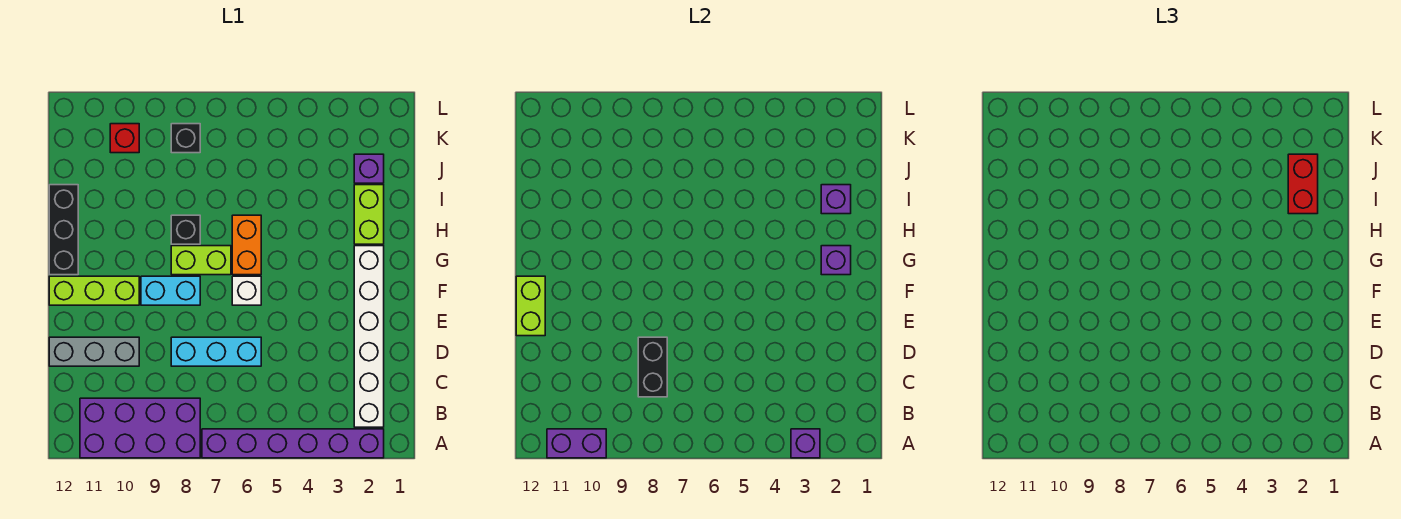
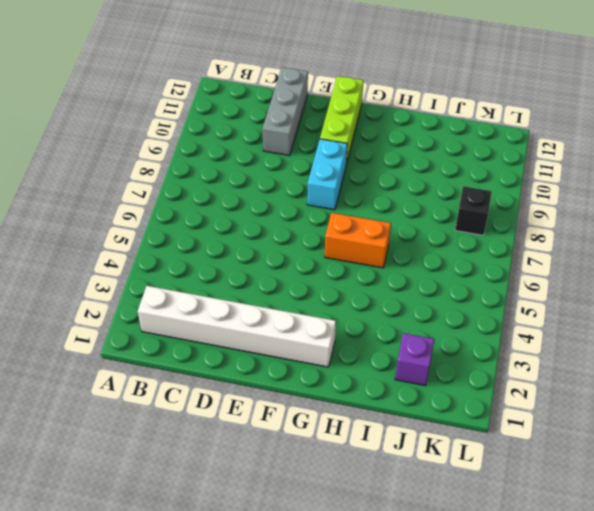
none -> purple brick A2:A7 level 1
none -> purple brick A8:B11 level 1
none -> cyan brick D6:D8 level 1

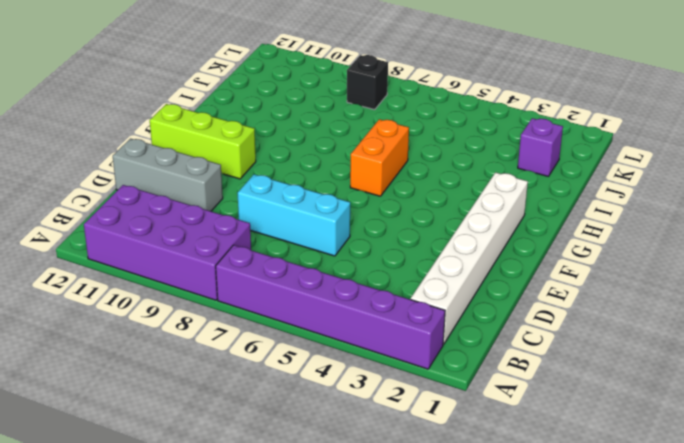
none -> white brick F6 level 1
none -> cyan brick F8:F9 level 1
none -> lime brick G7:G8 level 1

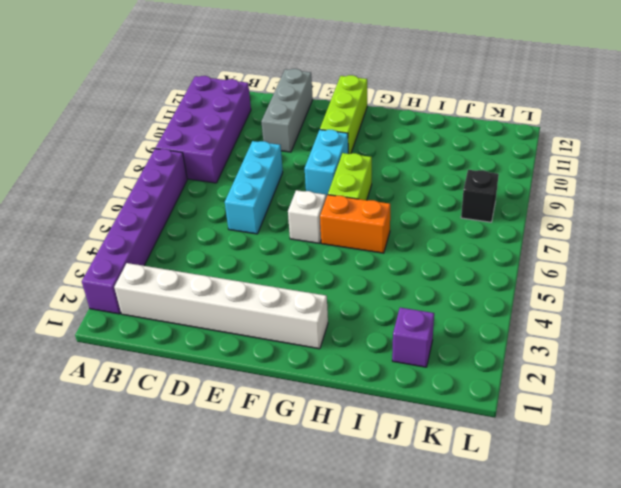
none -> black brick G12:I12 level 1
none -> lime brick H2:I2 level 1
none -> black brick H8 level 1

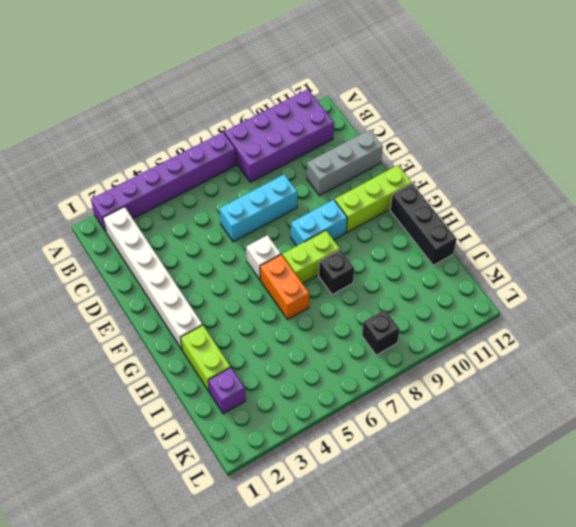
none -> red brick K10 level 1
none -> purple brick A3 level 2
none -> purple brick A10:A11 level 2

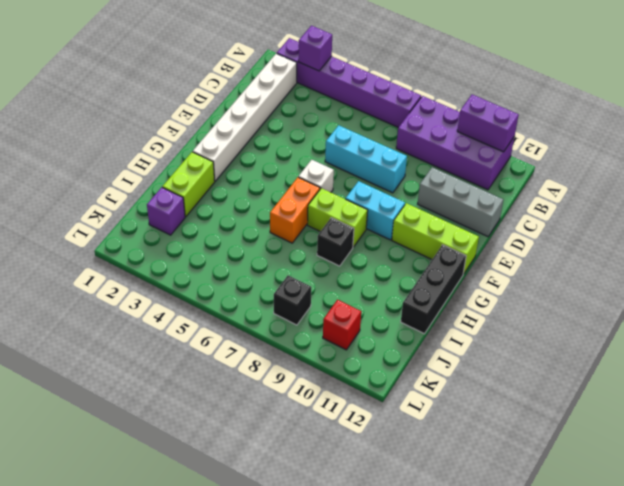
none -> black brick C8:D8 level 2
none -> lime brick E12:F12 level 2
none -> purple brick G2 level 2

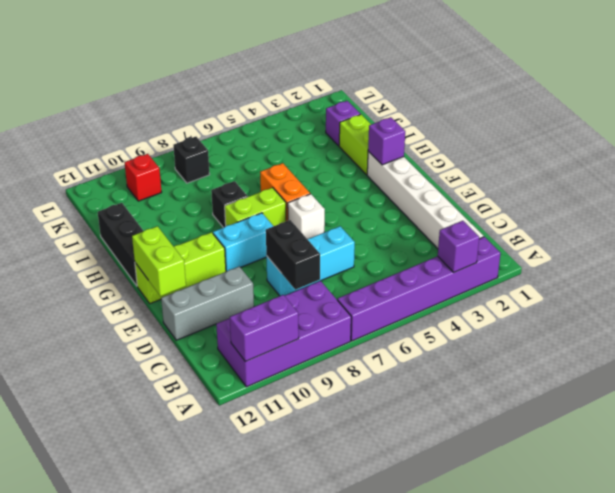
none -> purple brick I2 level 2
none -> red brick I2:J2 level 3

